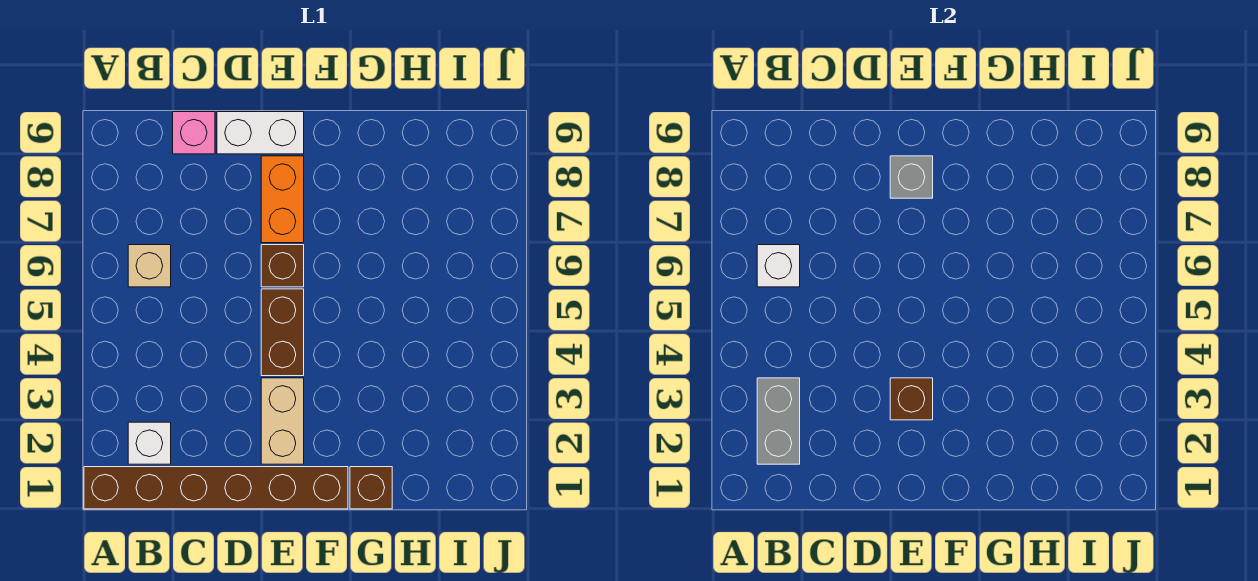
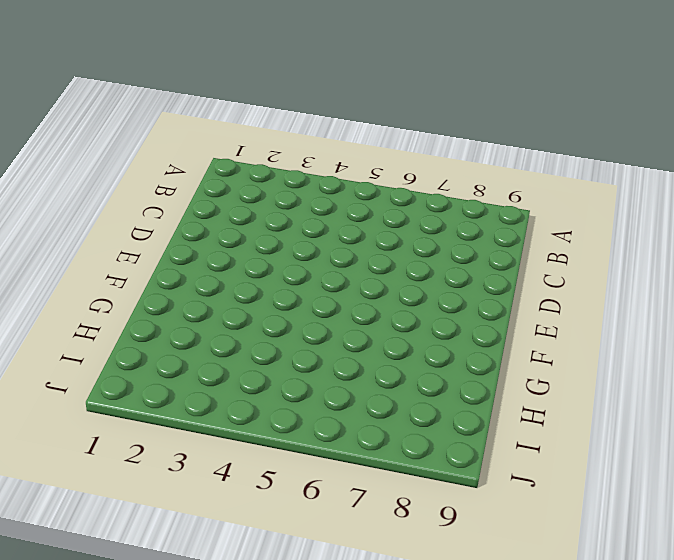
none -> brown brick A1:F1 level 1
none -> white brick B2 level 1
none -> tan brick B6 level 1

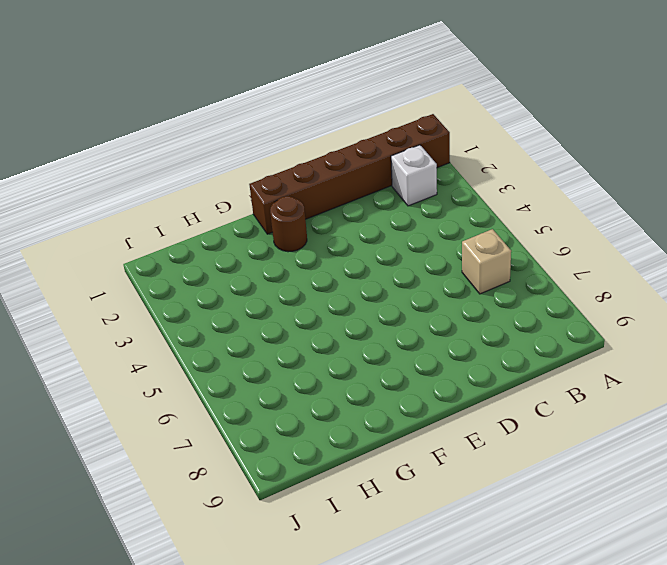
brown round brick F2 level 1 -> none
none -> pink brick C9 level 1
none -> white brick D9:E9 level 1
none -> tan brick E2:E3 level 1

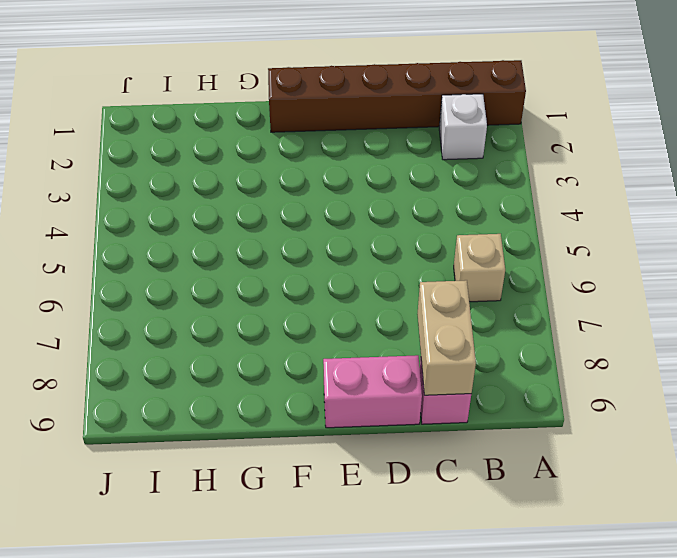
tan brick C8:C9 level 2 -> tan brick E2:E3 level 1
pink brick D9:E9 level 1 -> white brick D9:E9 level 1
none -> brown brick E4:E5 level 1
none -> brown brick E6 level 1
none -> orange brick E7:E8 level 1

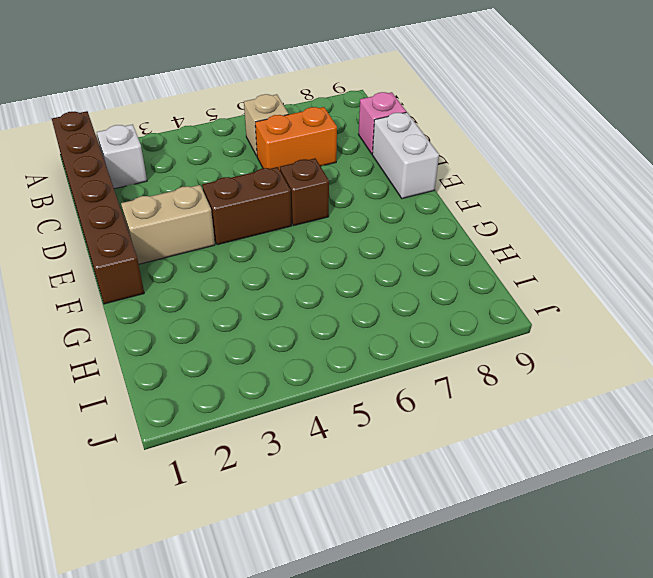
orange brick C6:C7 level 1 -> orange brick E7:E8 level 1
none -> brown brick G1 level 1
none -> grey brick B2:B3 level 2
none -> white brick B6 level 2

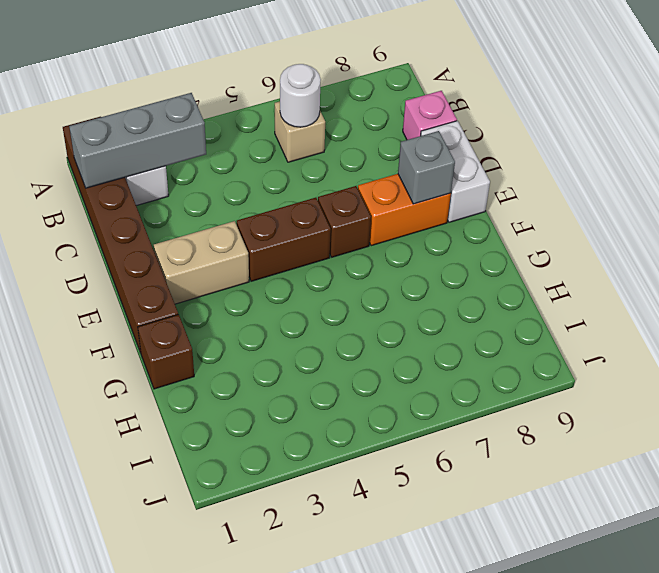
grey brick B1:B3 level 2 -> grey brick B2:B3 level 2
white round brick B6 level 2 -> white brick B6 level 2
none -> brown brick E3 level 2

